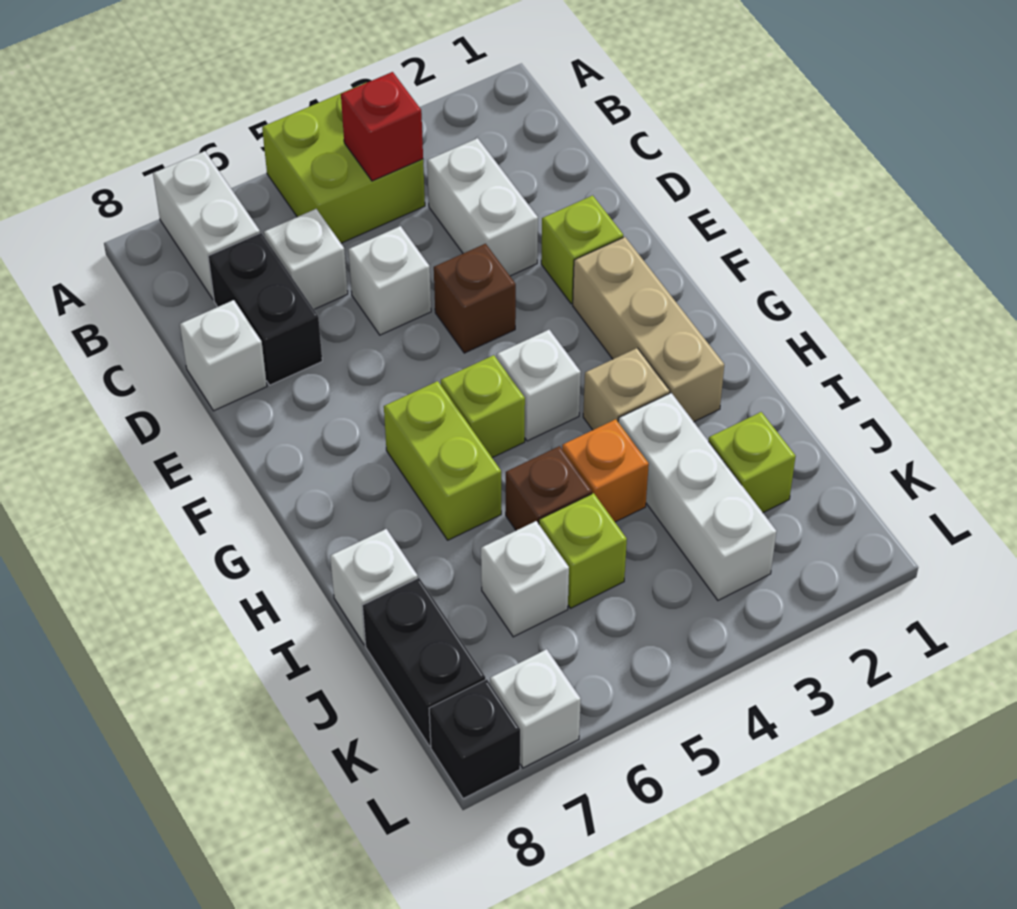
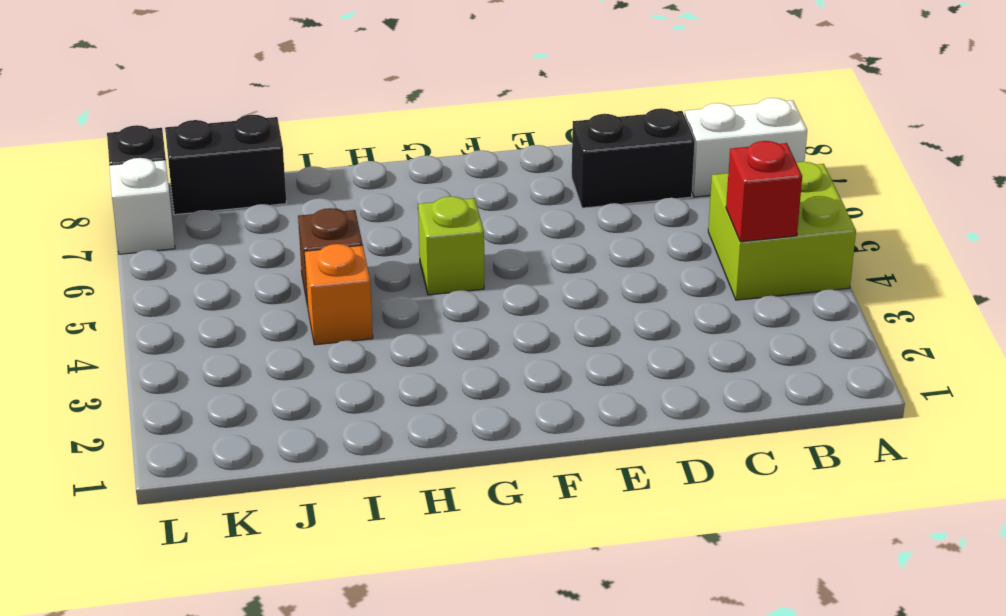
none -> white brick C3:D3 level 1
none -> white brick C6 level 1
none -> white brick D5 level 1

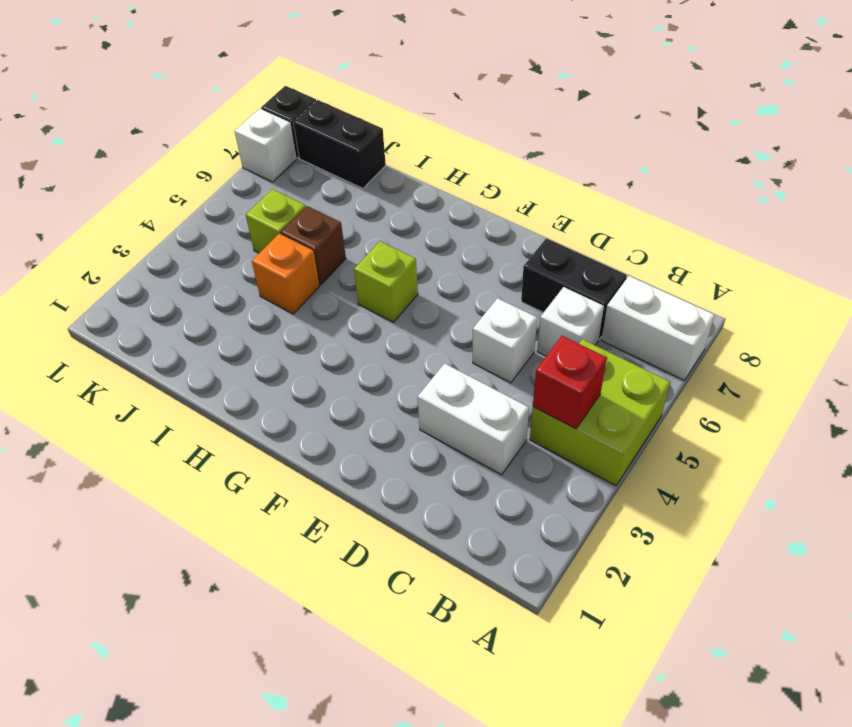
none -> white brick D8 level 1
none -> lime brick E2 level 1
none -> brown brick E4 level 1

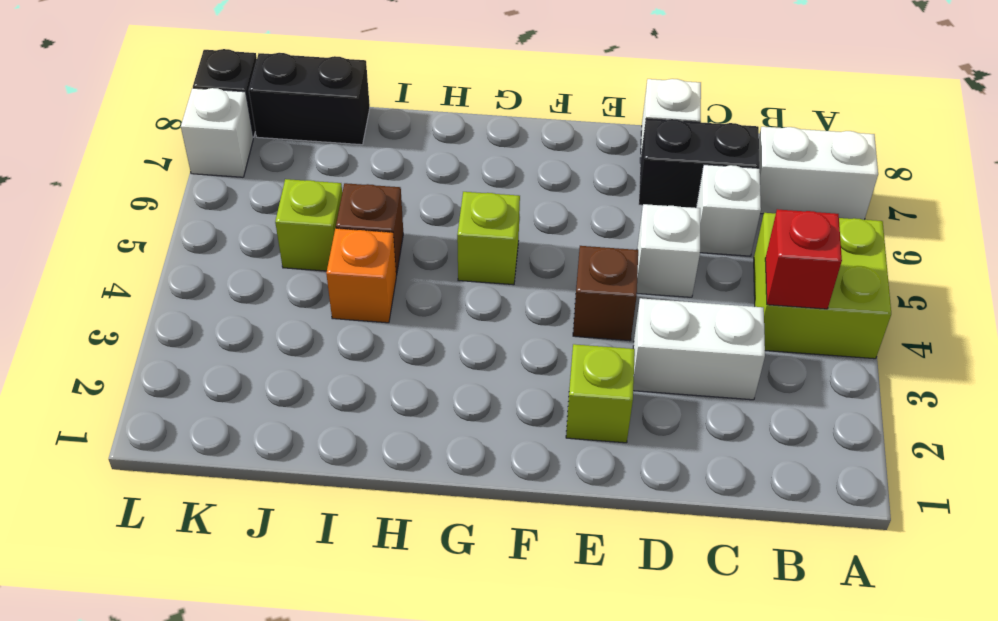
none -> tan brick F2:H2 level 1
none -> white brick G4 level 1
none -> lime brick G6:H6 level 1

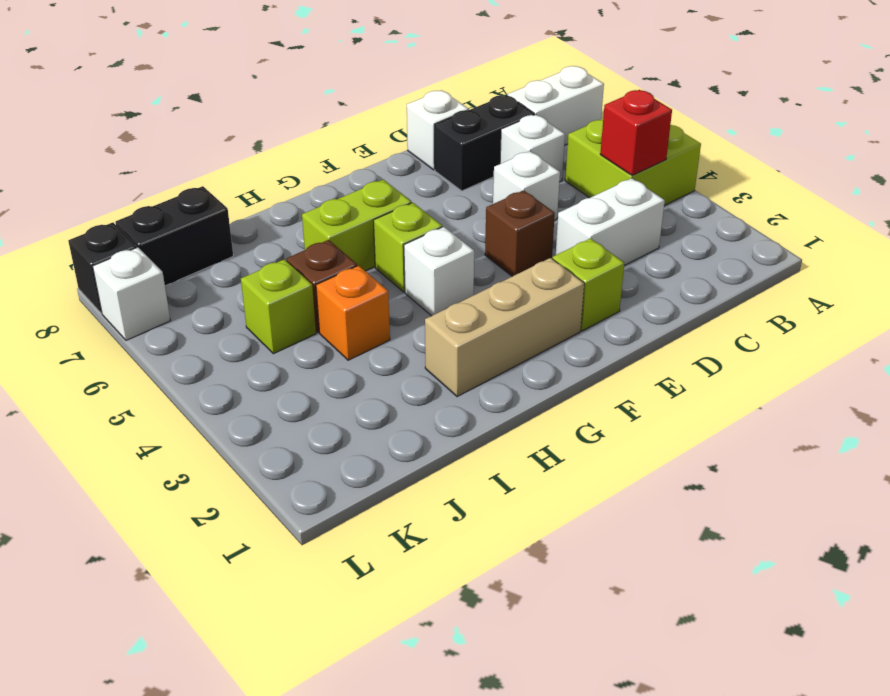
none -> tan brick H3 level 1
none -> white brick I3:K3 level 1
none -> white brick I8 level 1

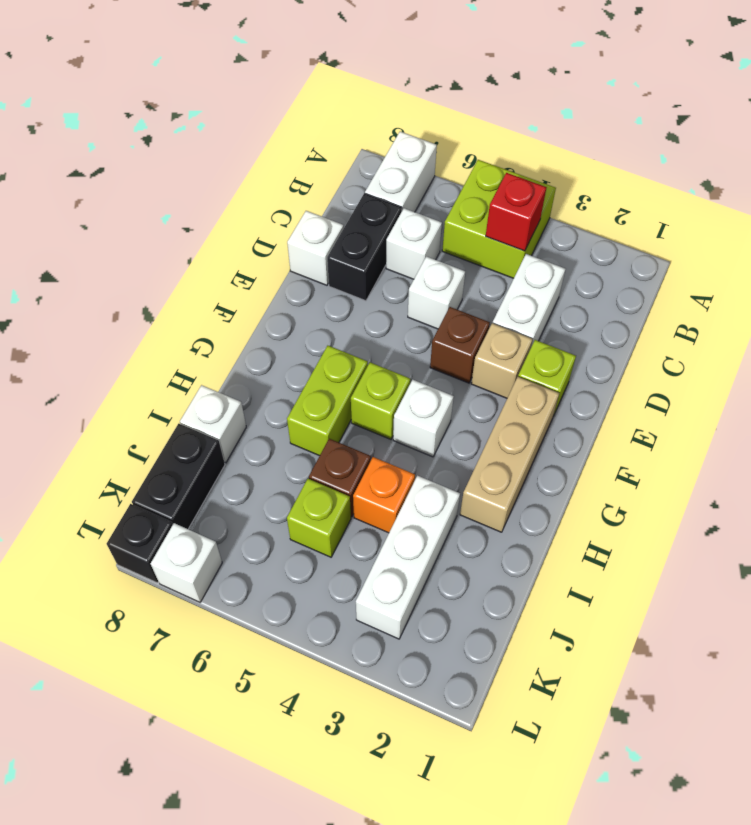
tan brick E3 level 1 -> tan brick H3 level 1
none -> lime brick J2 level 1
none -> white brick J6 level 1

